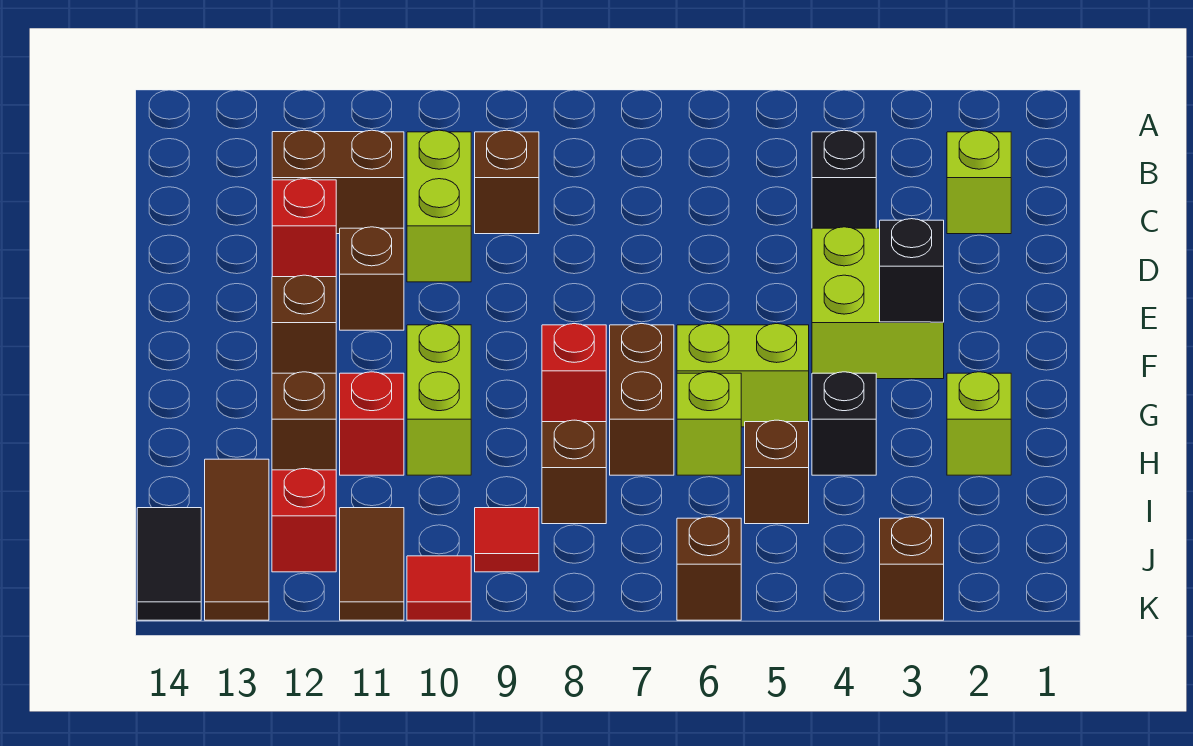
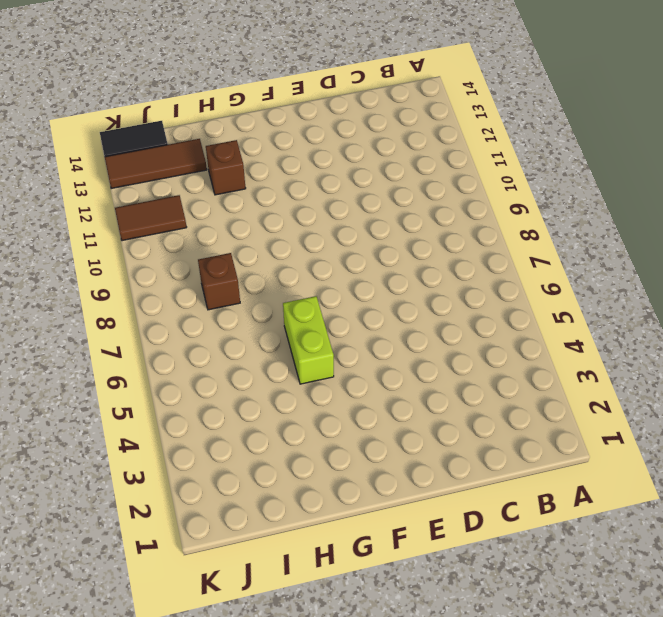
none -> lime brick C2 level 1
none -> black brick C4 level 1
none -> brown brick C9 level 1

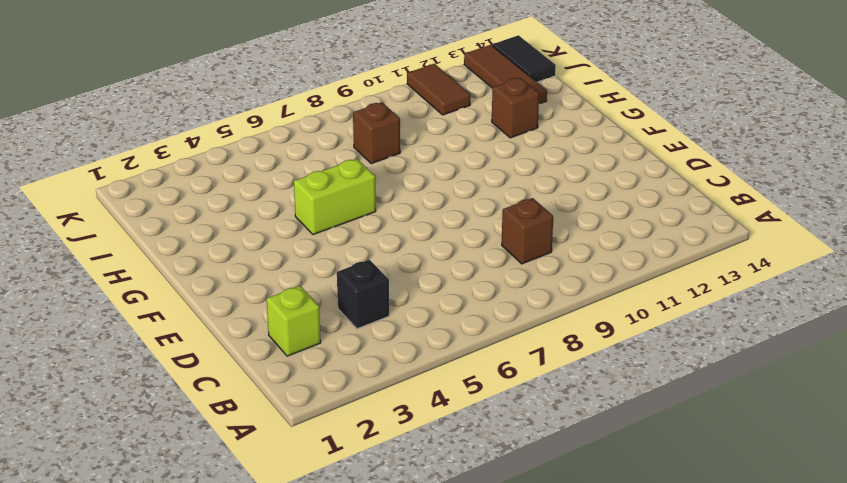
none -> lime brick C10:D10 level 1
none -> brown brick C11:C12 level 1
none -> red brick D12 level 1

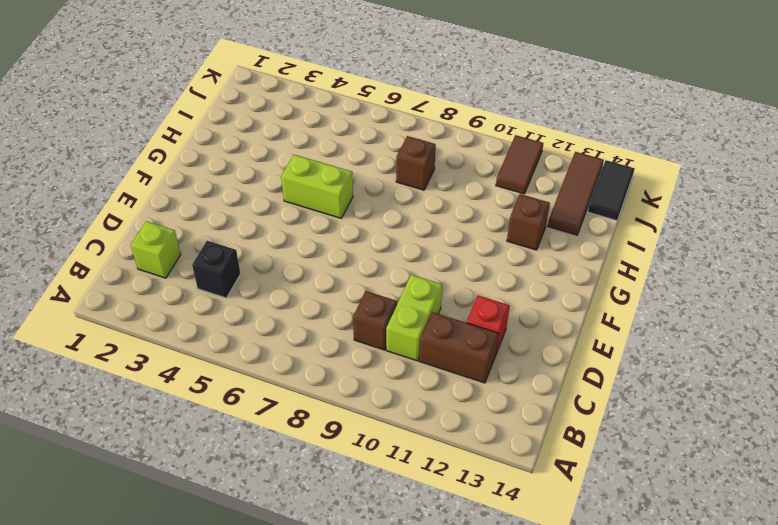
none -> lime brick E3:F4 level 1
none -> brown brick E11 level 1
none -> brown brick F12 level 1

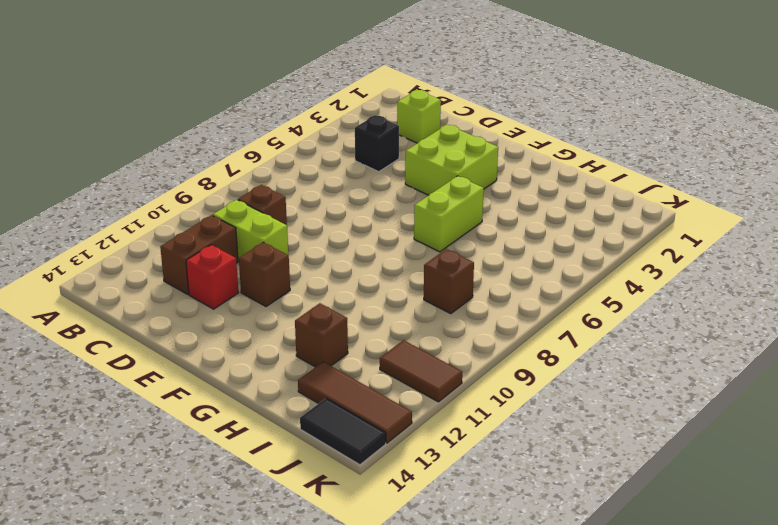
none -> brown brick F12 level 1
none -> brown brick G7:H7 level 1
none -> red brick G8 level 1

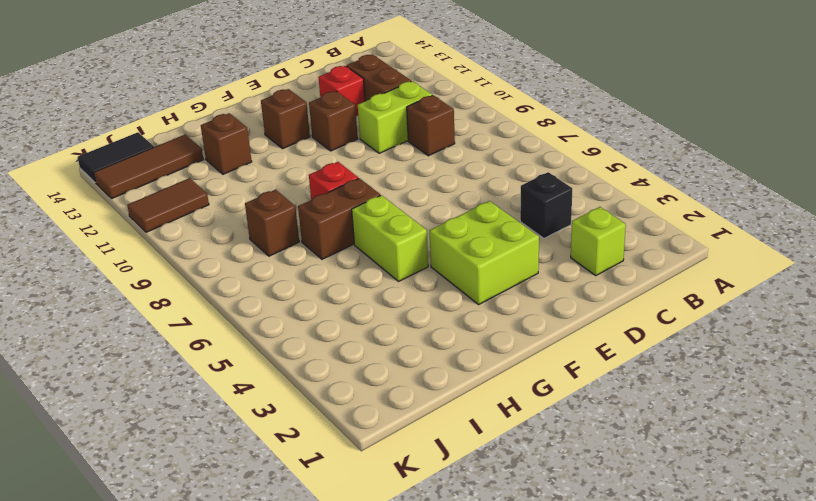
none -> lime brick G10:H10 level 1
none -> lime brick H2 level 1
none -> black brick H4 level 1

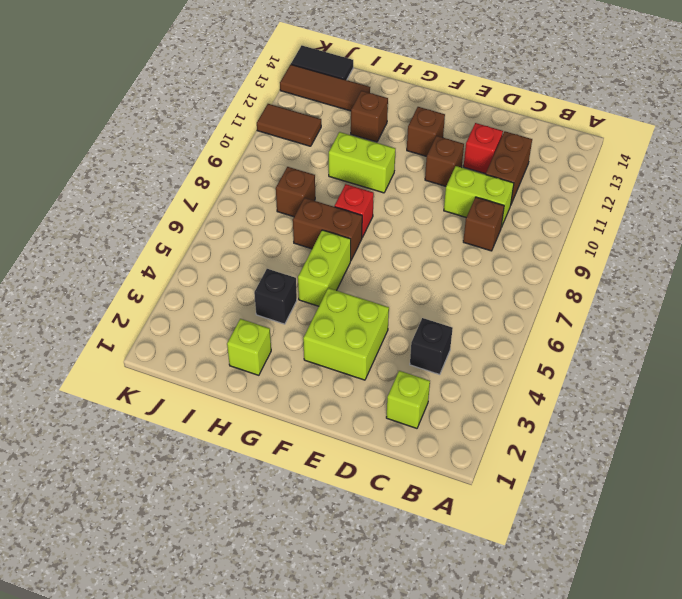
none -> lime brick H6 level 1
none -> red brick H11 level 1
none -> brown brick I5 level 1

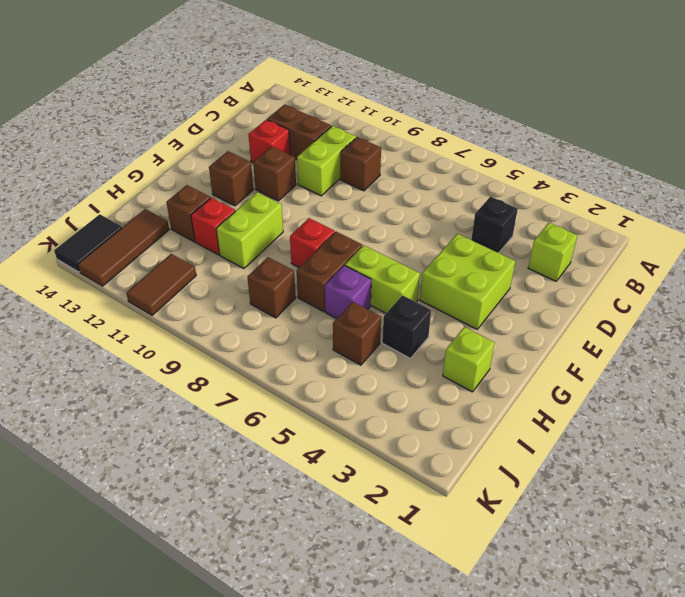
purple brick H6 level 1 -> lime brick H6 level 1
none -> red tile J9 level 1
none -> red brick J12 level 1
none -> brown brick K3 level 1

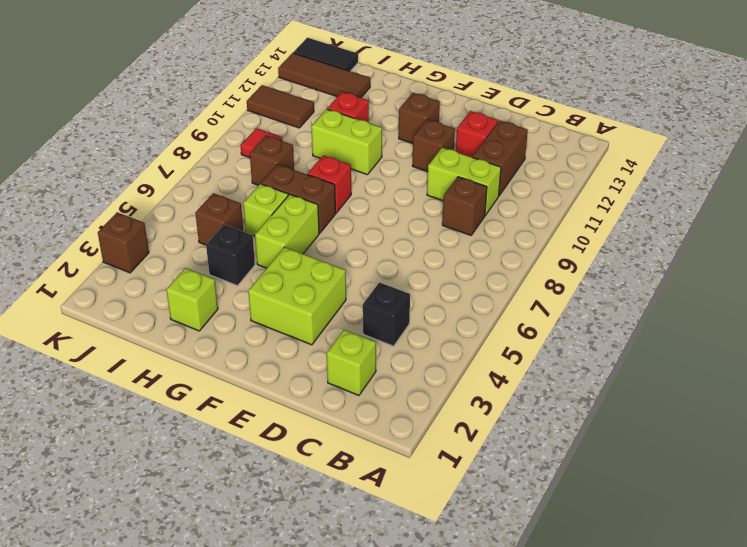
none -> brown brick H12 level 1
none -> red brick J12 level 1
none -> brown brick K6 level 1

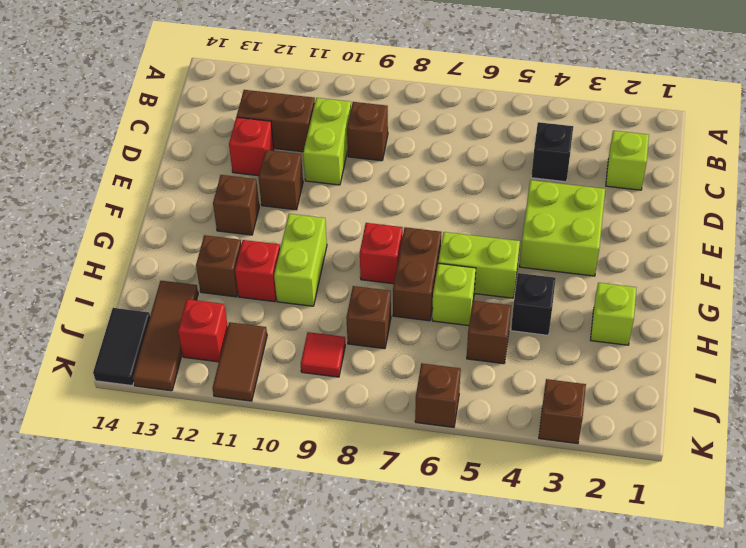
none -> red tile K10 level 1
none -> black brick F3 level 2

